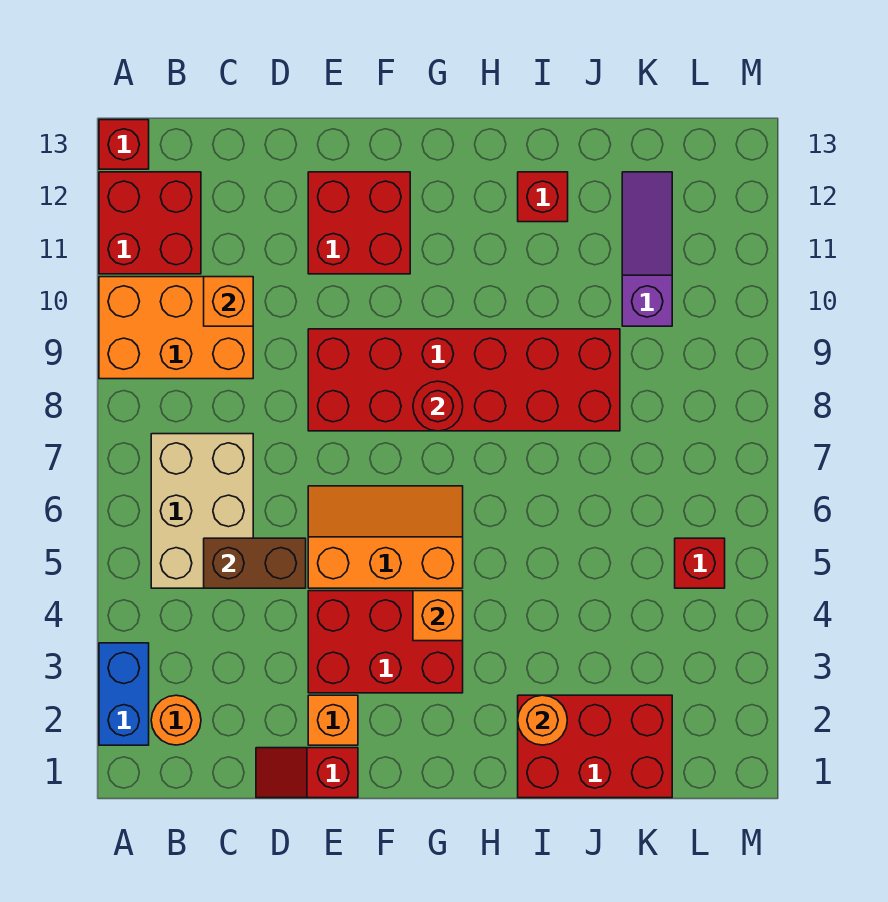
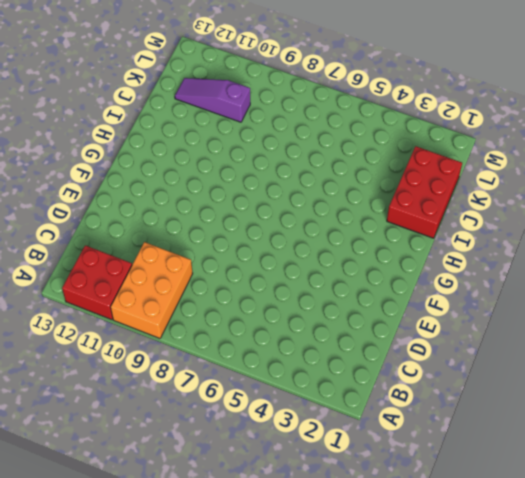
none -> blue brick A2:A3 level 1
none -> red brick A13 level 1
none -> orange round brick B2 level 1

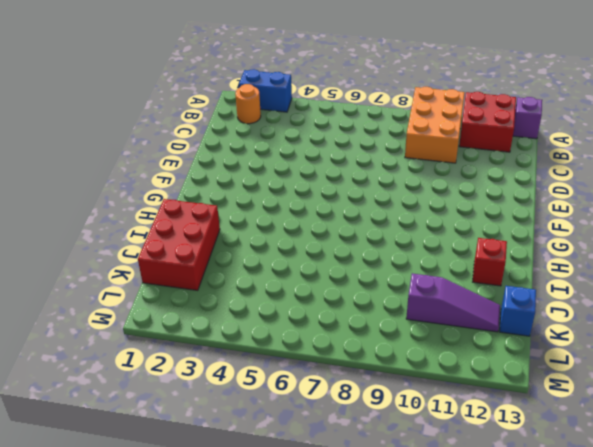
purple brick A13 level 1 -> red brick A13 level 1
blue brick K13 level 1 -> none
none -> tan brick B5:C7 level 1
none -> red slope D1:E1 level 1 top E
none -> orange brick E2 level 1

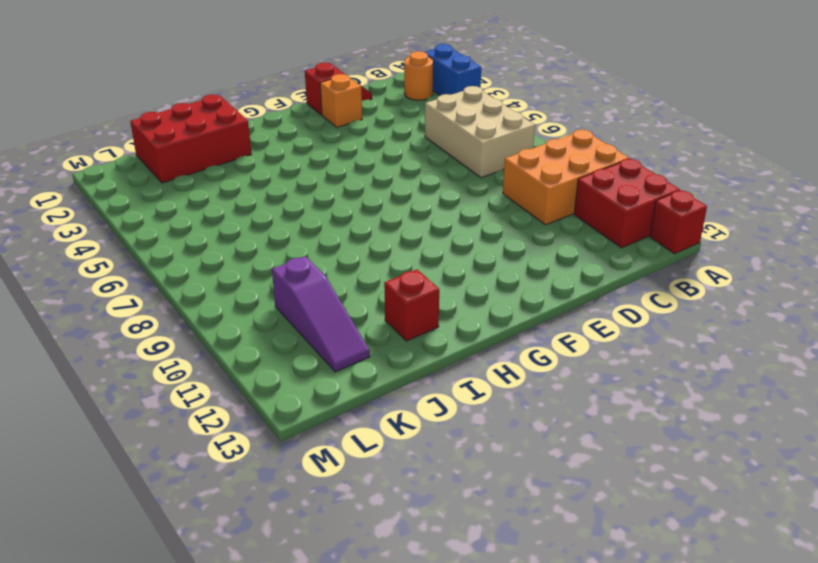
none -> red brick E3:G4 level 1
none -> orange slope E5:G6 level 1 top 5
none -> red brick E8:J9 level 1

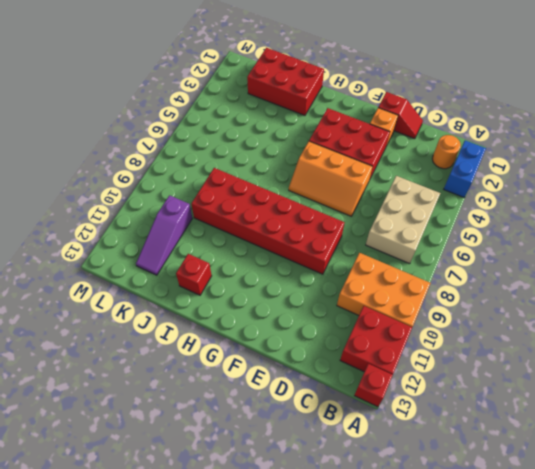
none -> red brick E11:F12 level 1
none -> red brick L5 level 1
none -> brown brick C5:D5 level 2

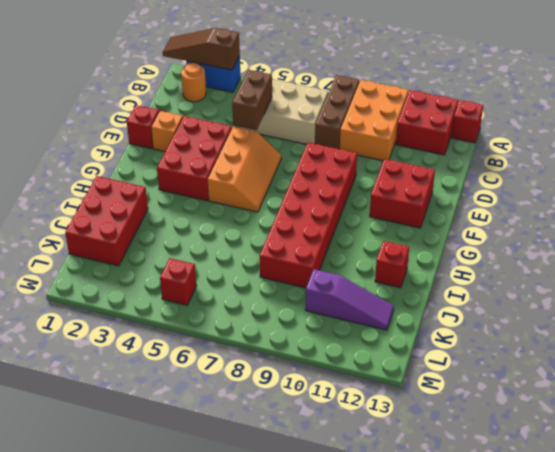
brown slope A1:A3 level 2 top 3 -> none
brown brick A8:C8 level 1 -> none
none -> orange brick C10 level 2
none -> orange brick G4 level 2
none -> red round brick G8 level 2

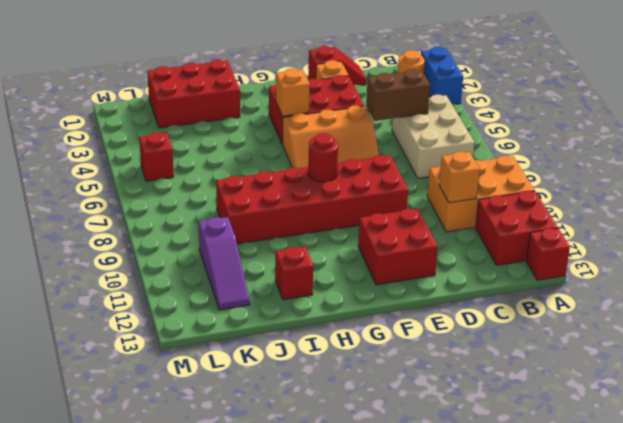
none -> orange round brick I2 level 2

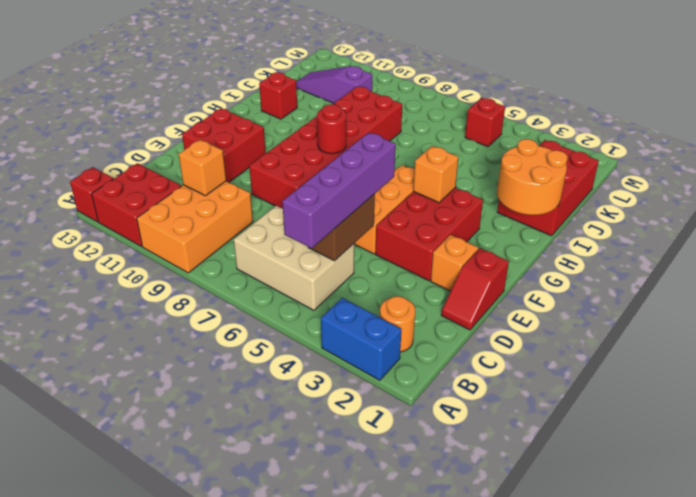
purple brick B5:E5 level 3 -> none
orange round brick H1:I2 level 2 -> orange round brick I2 level 2

